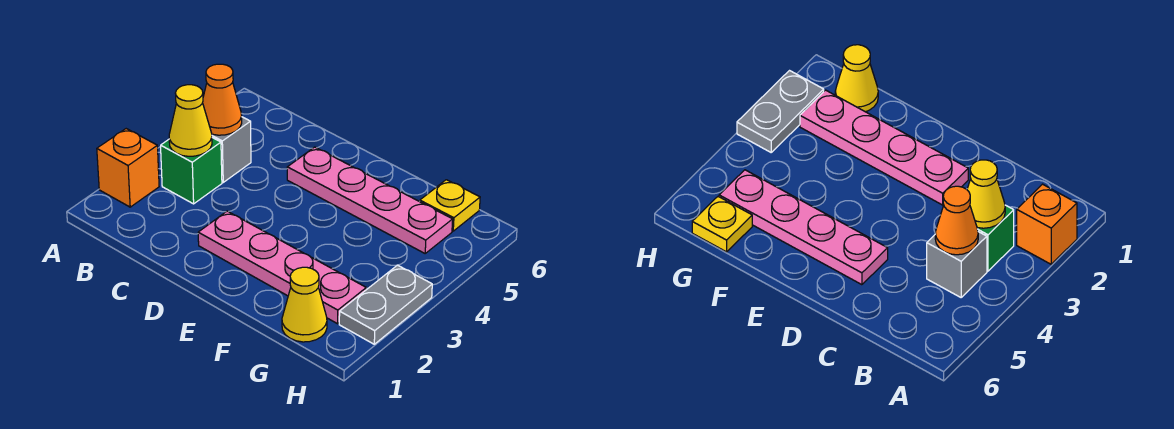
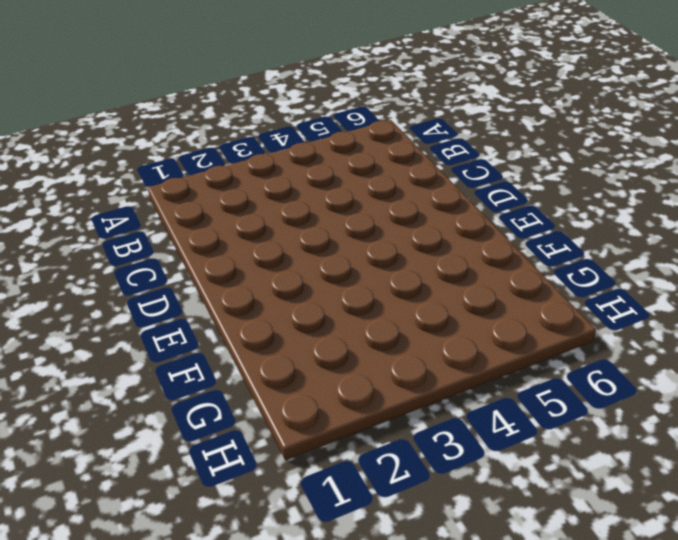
none -> orange brick A2 level 1
none -> green brick B3 level 1

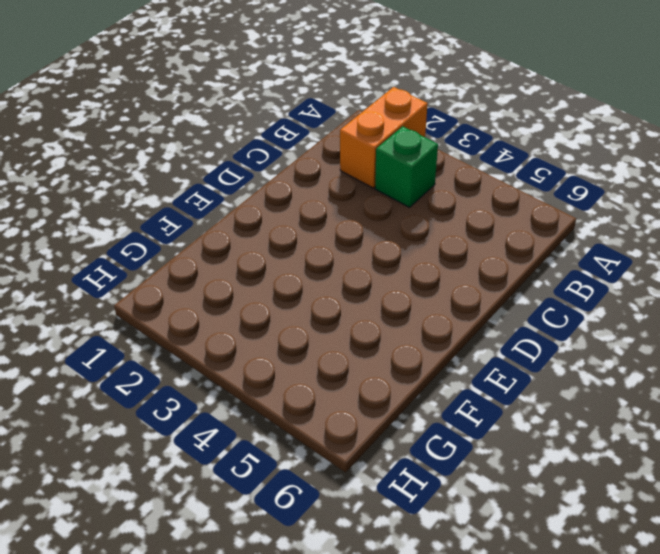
orange brick A2:B2 level 1 -> orange brick A2 level 1
none -> grey brick B4 level 1
none -> pink plate D2:G2 level 1

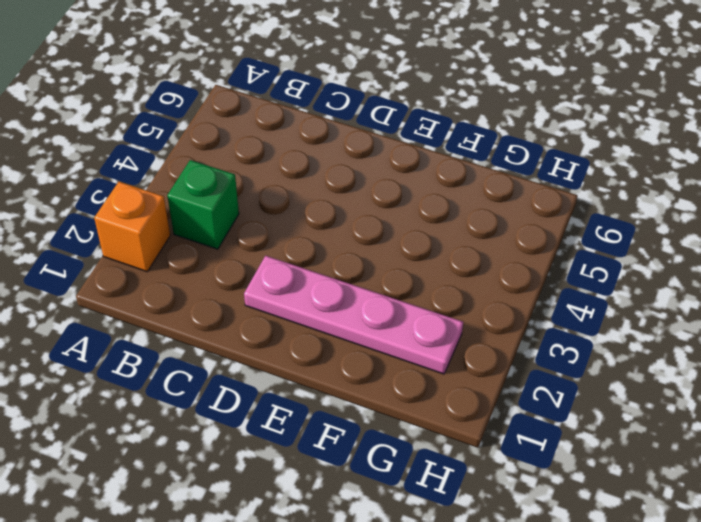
none -> grey brick B4 level 1
none -> pink plate D5:G5 level 1

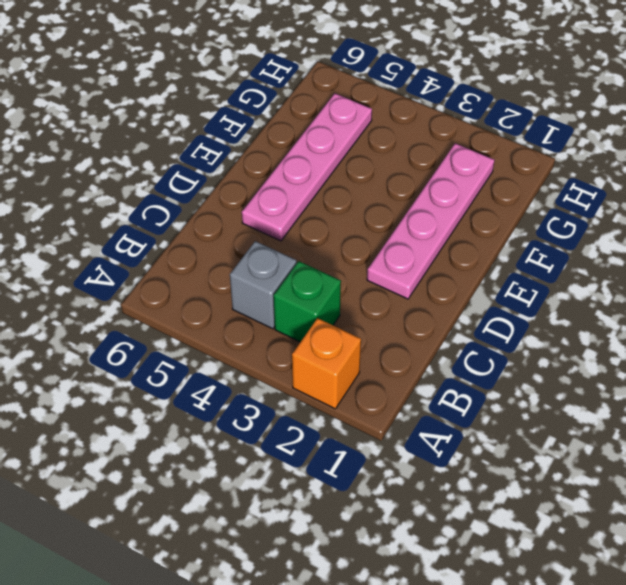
none -> yellow cone G1 level 1
none -> yellow plate G6 level 1

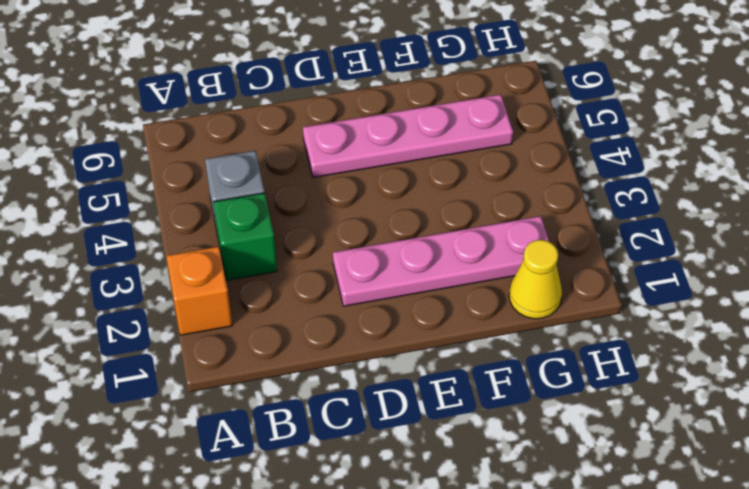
none -> yellow plate G6 level 1
none -> grey plate H2:H3 level 1

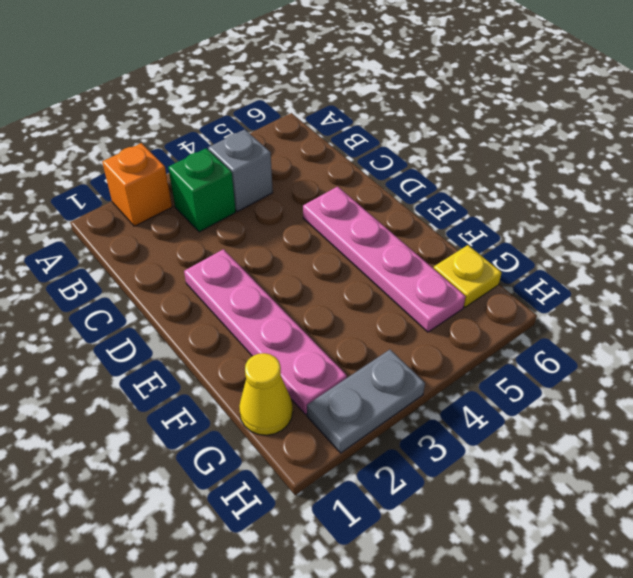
none -> yellow cone B3 level 2
none -> orange cone B4 level 2

